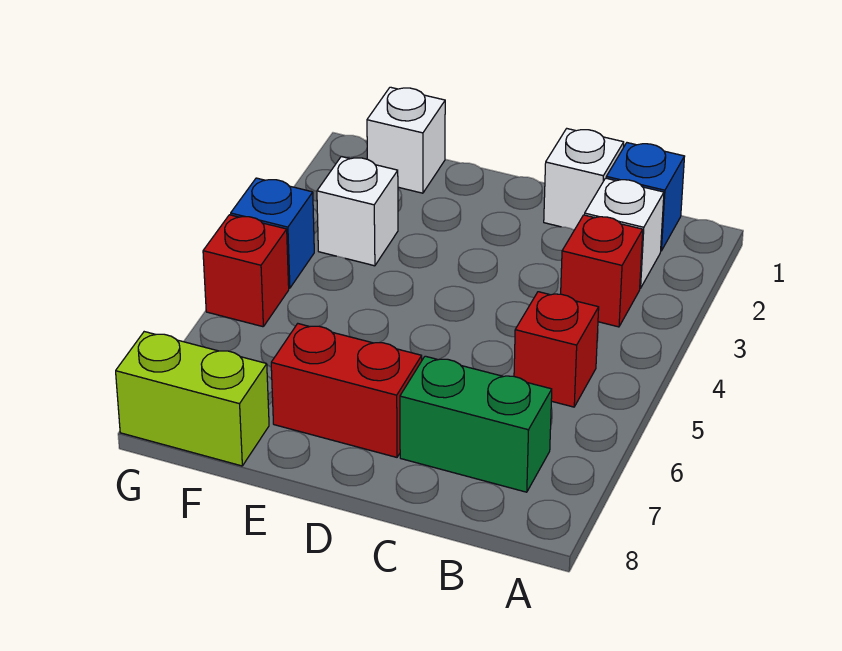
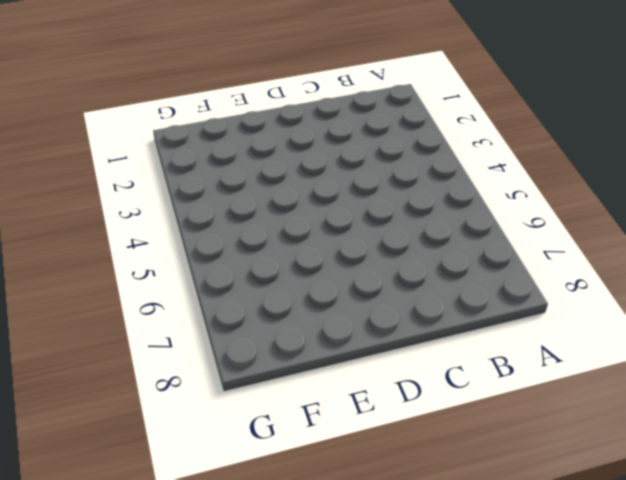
none -> blue brick B1 level 1
none -> white brick B2 level 1
none -> red brick B3 level 1

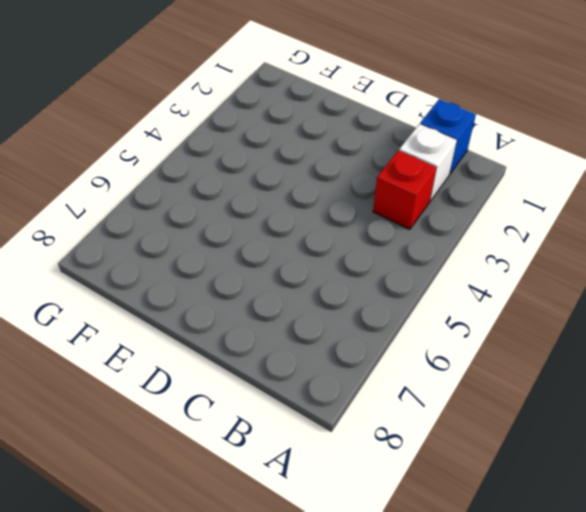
none -> red brick B5 level 1
none -> green brick B7:C7 level 1
none -> white brick C1 level 1

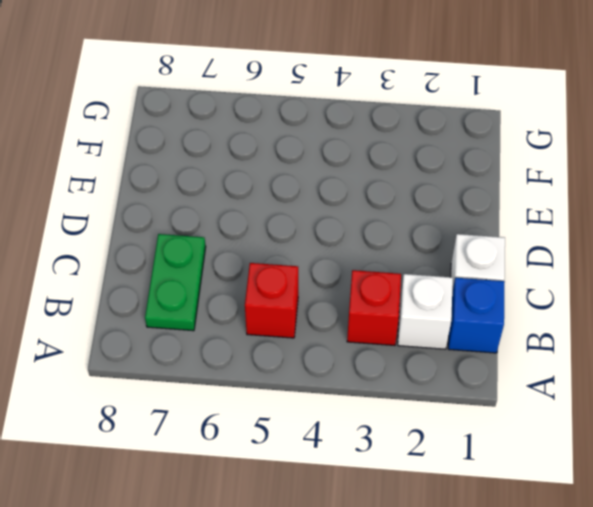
green plate B7:C7 level 1 -> green brick B7:C7 level 1
none -> red brick D7:E7 level 1
none -> white brick F1 level 1
none -> white brick F3 level 1

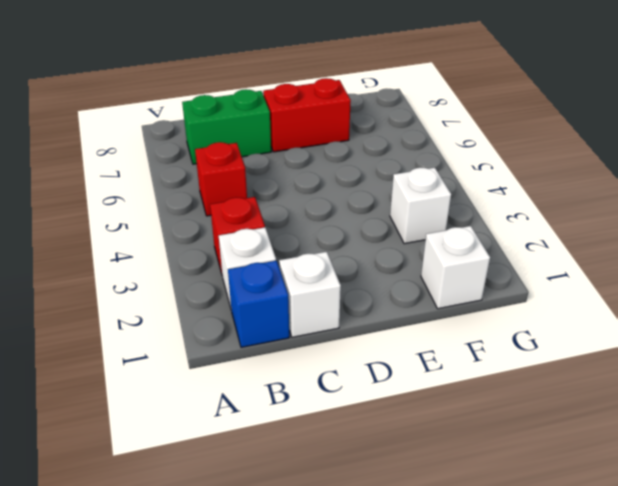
none -> lime brick F8:G8 level 1
none -> blue brick G4 level 1
none -> red brick G5 level 1

